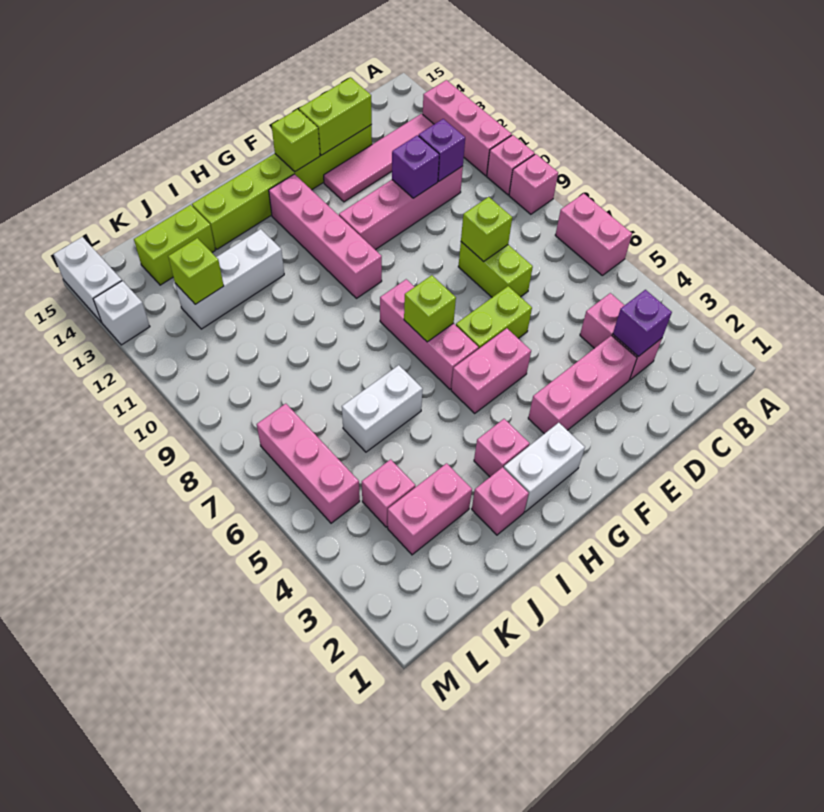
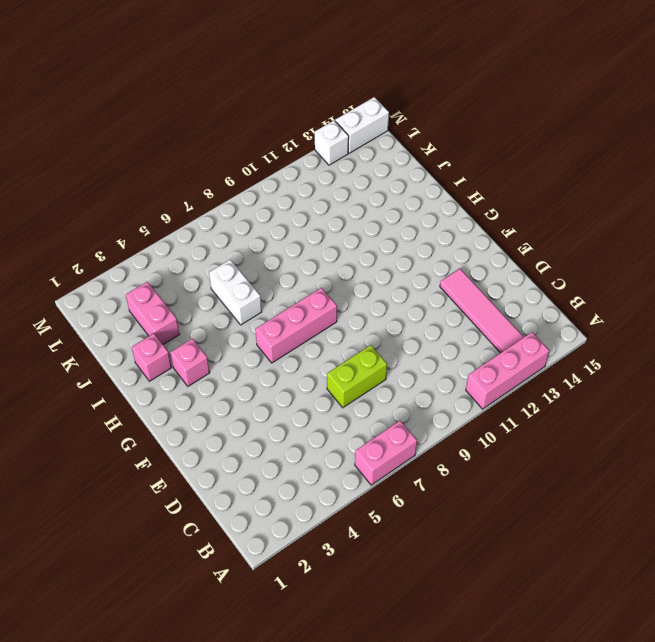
none -> pink brick A9 level 1
none -> pink brick A10 level 1
none -> pink brick C3:C4 level 1
none -> pink brick C11:F11 level 1

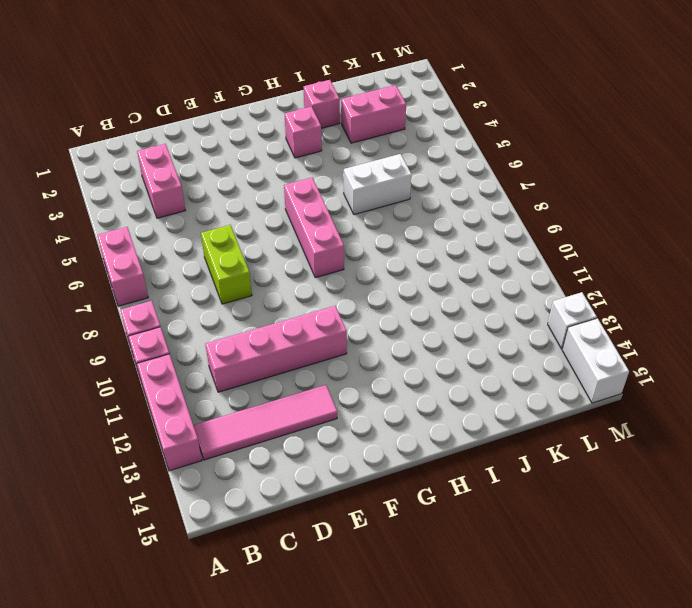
none -> pink brick D3:F3 level 1
none -> lime brick D14:I14 level 1
none -> lime brick E6:F6 level 1
none -> pink brick F5:G5 level 1

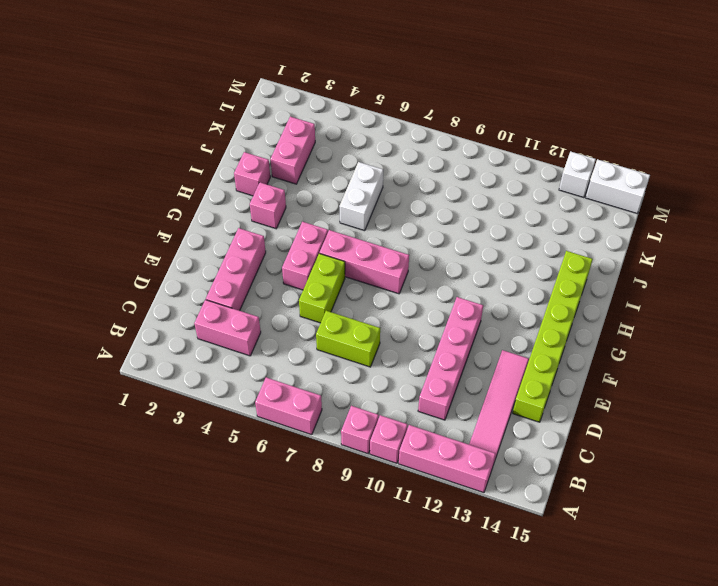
none -> white brick G2:H2 level 1
none -> pink brick G10:G13 level 1
none -> white brick I12:K12 level 1
none -> lime brick J14:K14 level 1

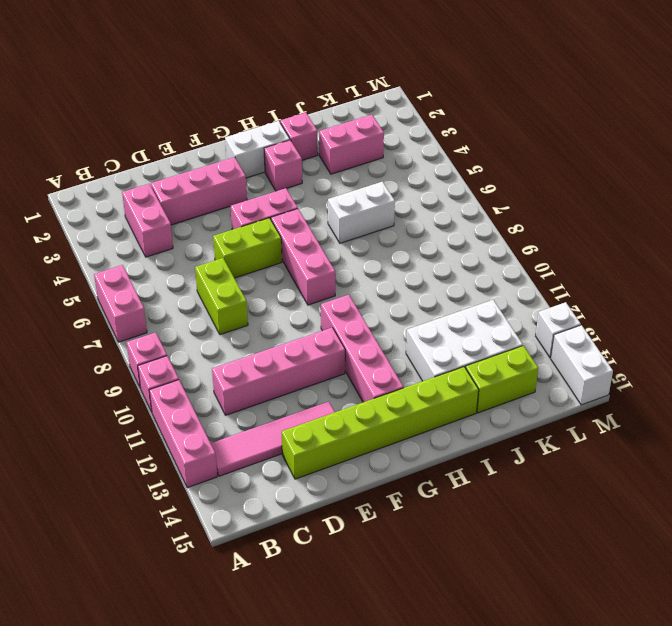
white brick I12:K13 level 1 -> white brick I12:K12 level 1
none -> pink brick K4 level 1
none -> pink brick L5:L7 level 1
none -> purple brick C3 level 2
none -> purple brick C11 level 2

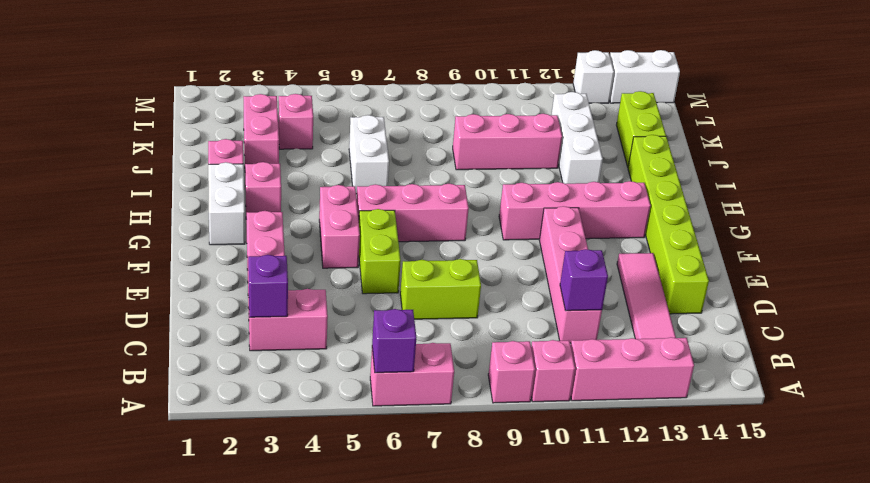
purple brick A6 level 2 -> purple brick D11 level 2
pink brick J9:J11 level 1 -> pink brick L5:L7 level 1
none -> lime brick D8 level 2
none -> lime brick D14:E14 level 2
none -> lime brick F14 level 2
none -> lime brick G7 level 2

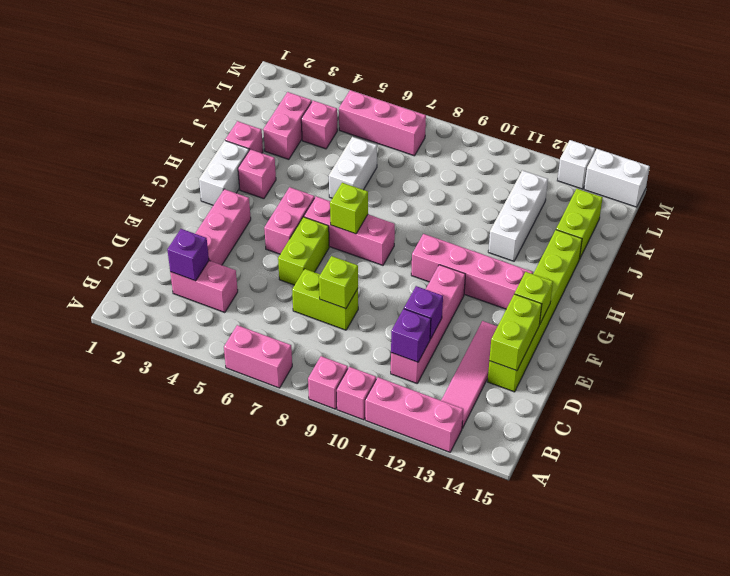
none -> lime brick K12 level 2

